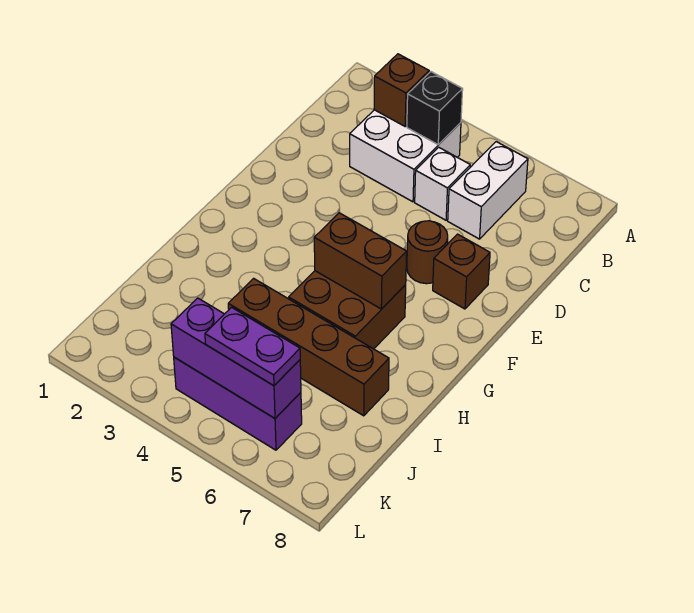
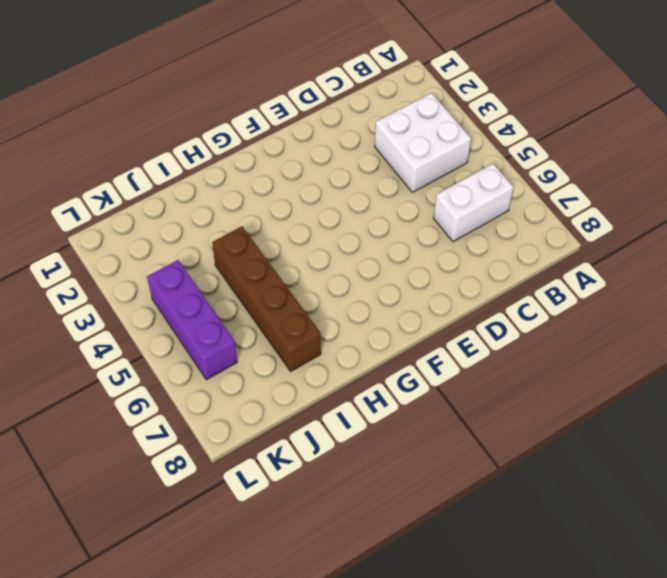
none -> white brick C5 level 1
none -> brown round brick E6 level 1
none -> brown brick E7 level 1

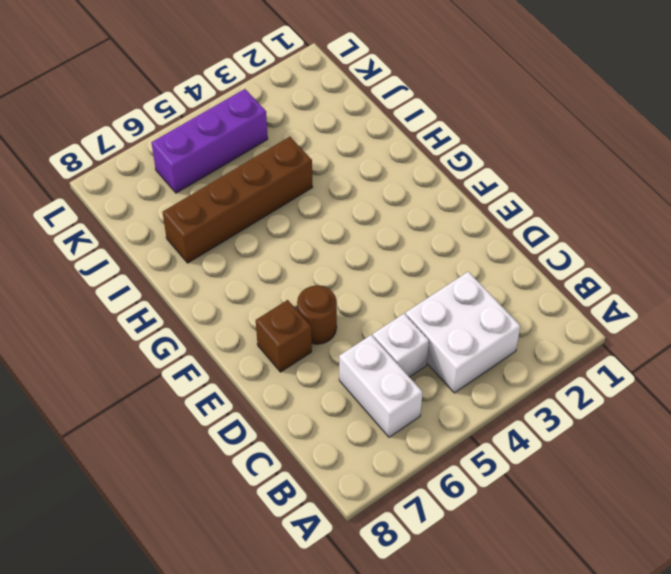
none -> brown brick G5:H6 level 1
none -> brown brick B3 level 2
none -> black brick B4 level 2

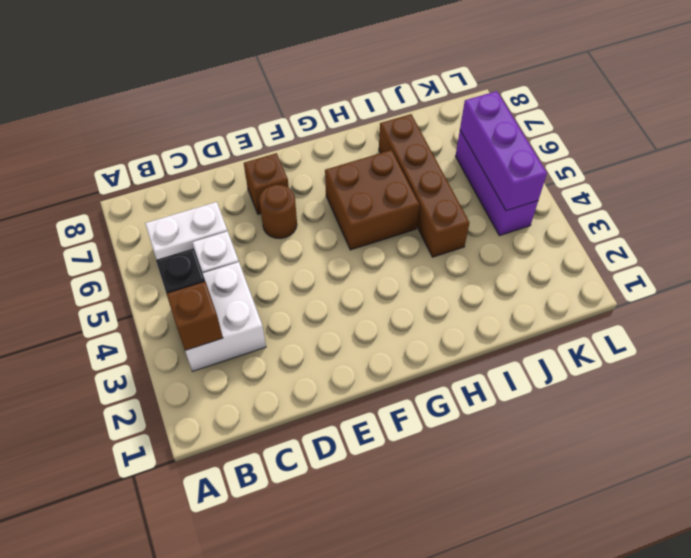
none -> brown brick G5:G6 level 2
none -> purple plate K5:K6 level 3

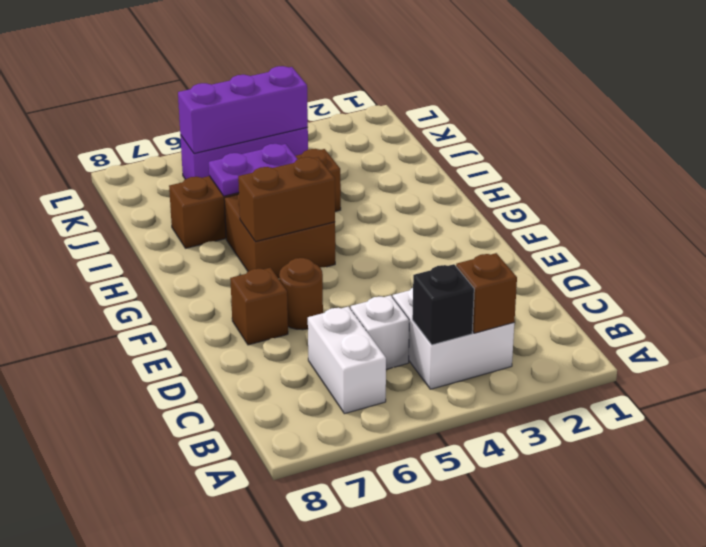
purple plate I5:I6 level 2 -> purple plate K5:K6 level 3

